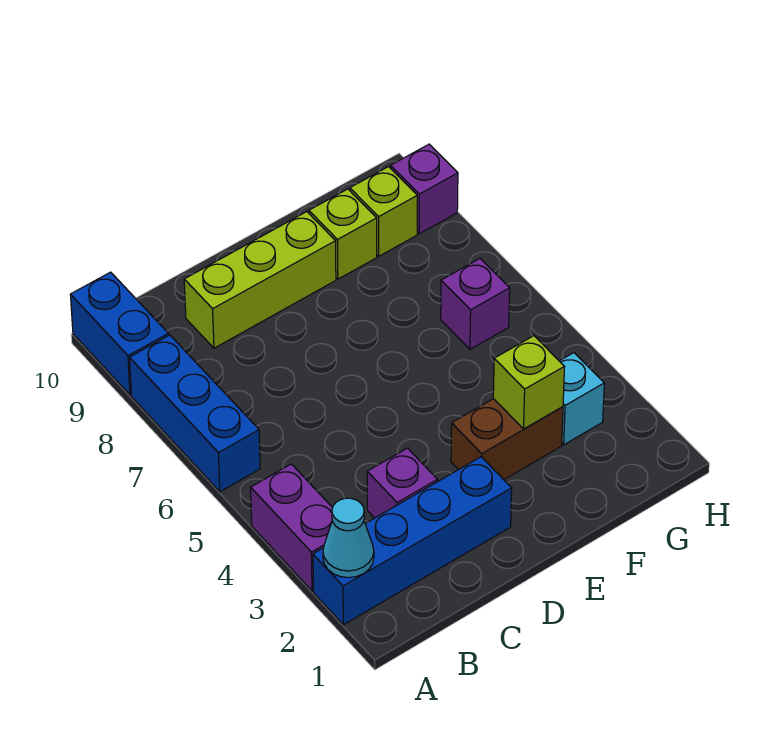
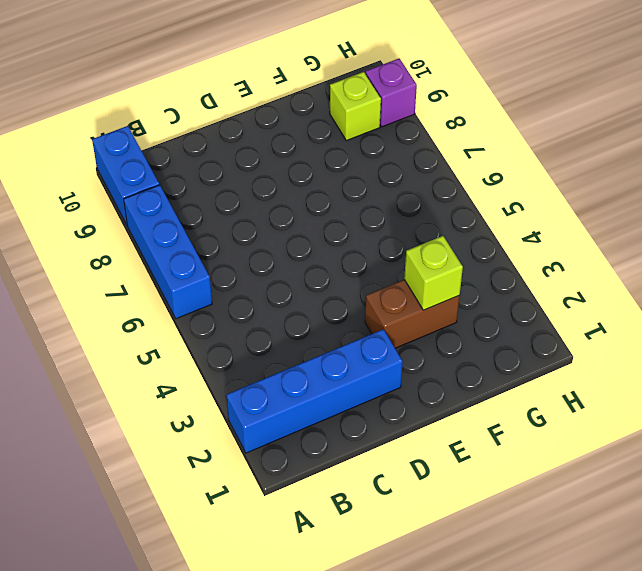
none -> purple brick A3:A4 level 1
none -> purple brick C3 level 1
none -> lime brick C9:E9 level 1

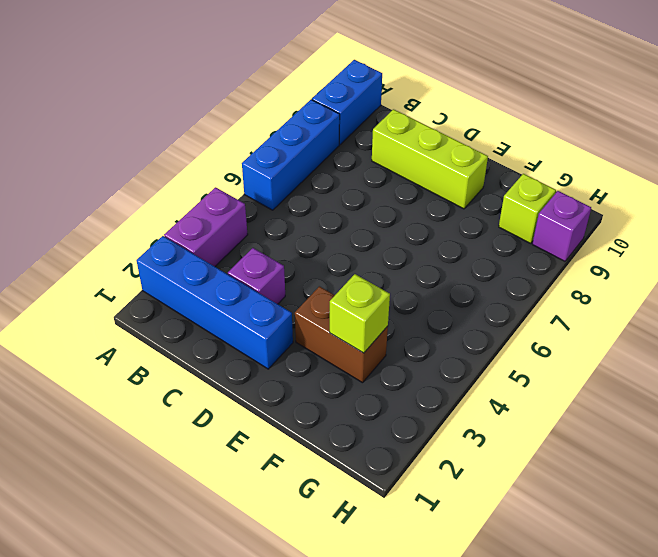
none -> lime brick F9 level 1
none -> cyan brick G3 level 1
none -> purple brick G6 level 1

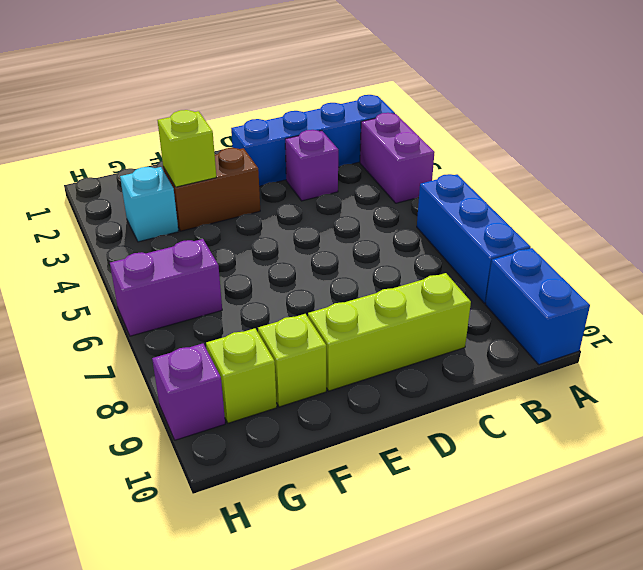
purple brick G6:H6 level 1 -> purple brick G6 level 1
none -> cyan cone A2 level 2

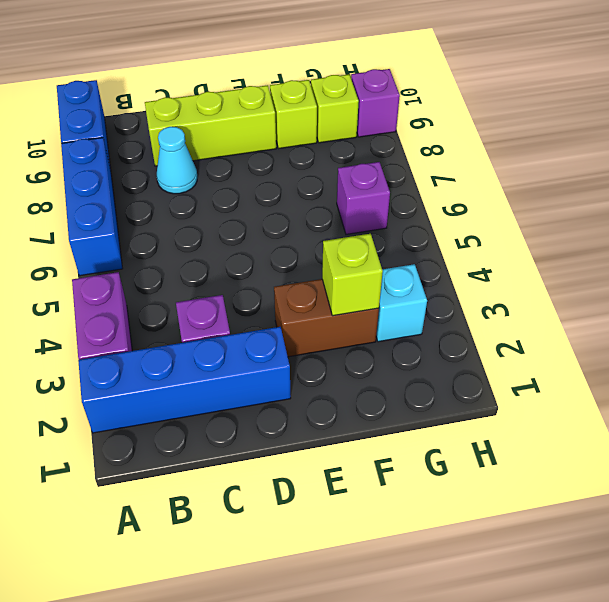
cyan cone C8 level 1 -> cyan cone A2 level 2

